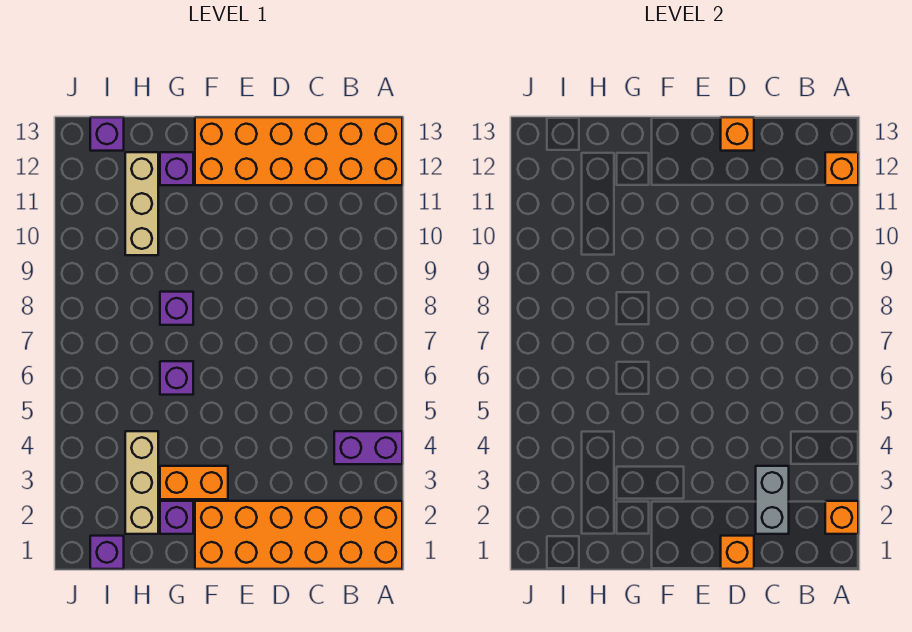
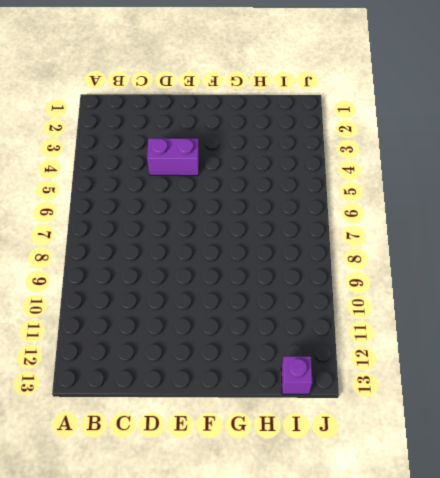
purple brick D4:E4 level 1 -> purple brick A4:B4 level 1
none -> orange brick A1:F2 level 1
none -> orange brick A12:F13 level 1
none -> orange brick F3:G3 level 1

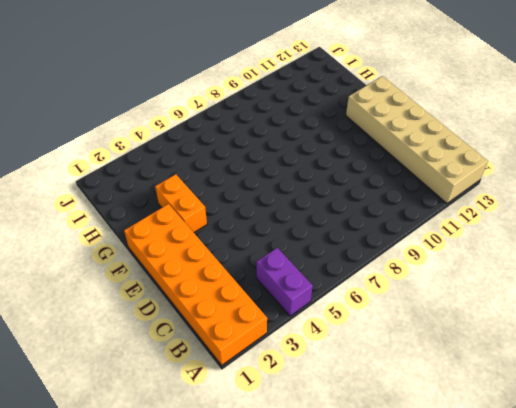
tan brick A12:F13 level 1 -> orange brick A12:F13 level 1
none -> purple brick G2 level 1
none -> purple brick G6 level 1
none -> purple brick G8 level 1

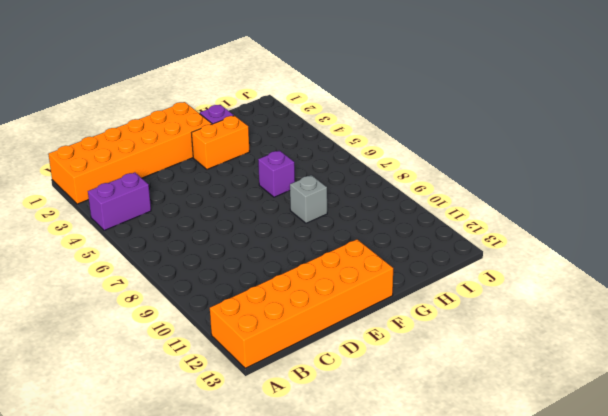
grey brick G8 level 1 -> purple brick G8 level 1
none -> purple brick G12 level 1
none -> tan brick H2:H4 level 1
none -> tan brick H10:H12 level 1

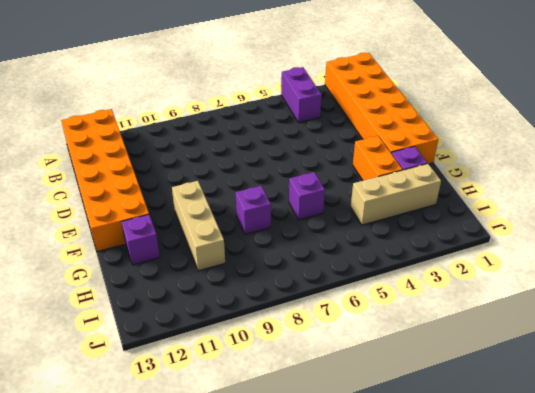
tan brick F10:H10 level 1 -> tan brick H10:H12 level 1
none -> purple brick I1 level 1
none -> purple brick I13 level 1
none -> orange brick A2 level 2

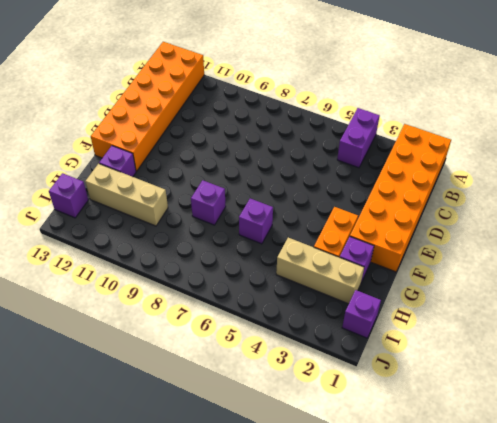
none -> orange brick A2 level 2
none -> orange brick A12 level 2
none -> grey brick C2:C3 level 2

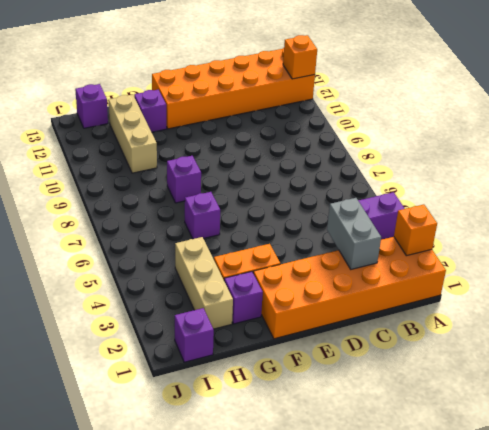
none -> orange brick D1 level 2
none -> orange brick D13 level 2

